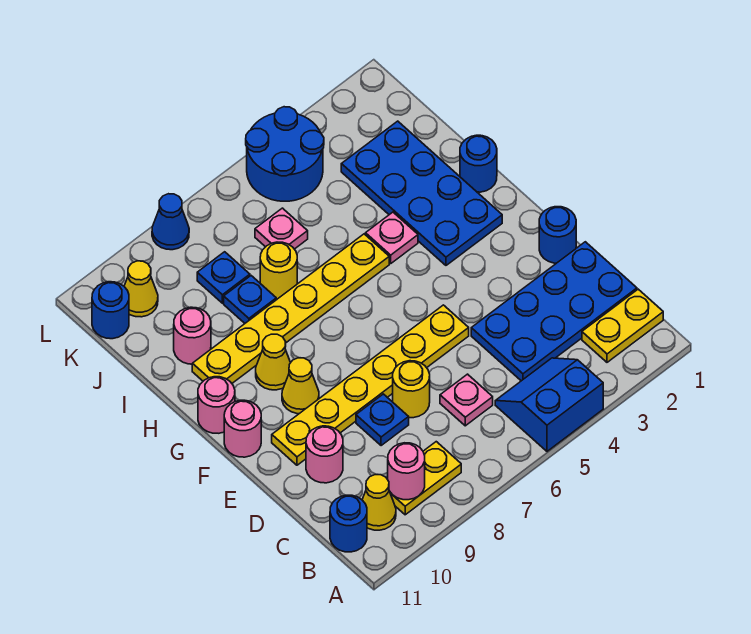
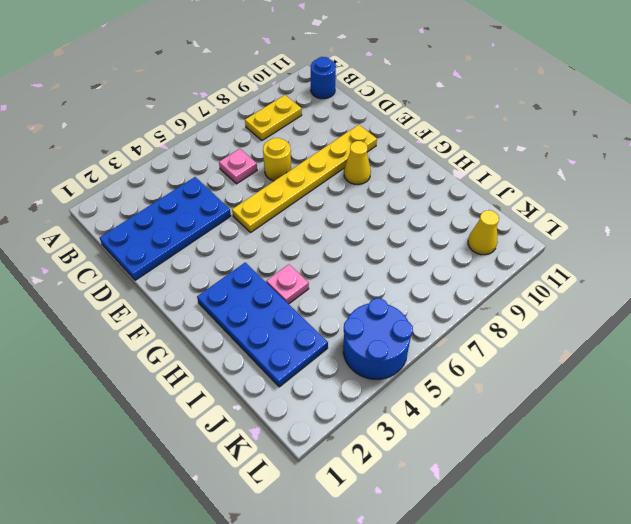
none -> blue slope A4:B5 level 1 top A
none -> yellow plate B1:B2 level 1
none -> yellow cone B10 level 1
none -> blue plate D8 level 1

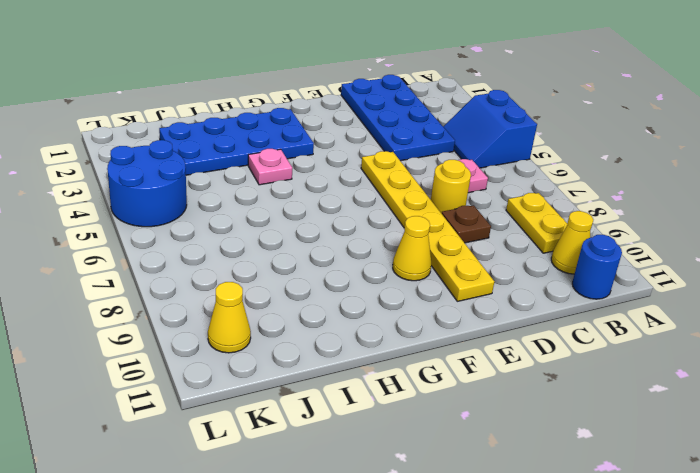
brown plate D8 level 1 -> blue plate D8 level 1
none -> yellow plate B1:B2 level 1
none -> pink round brick D10 level 1
none -> blue round brick E1 level 1
none -> pink round brick F11 level 1

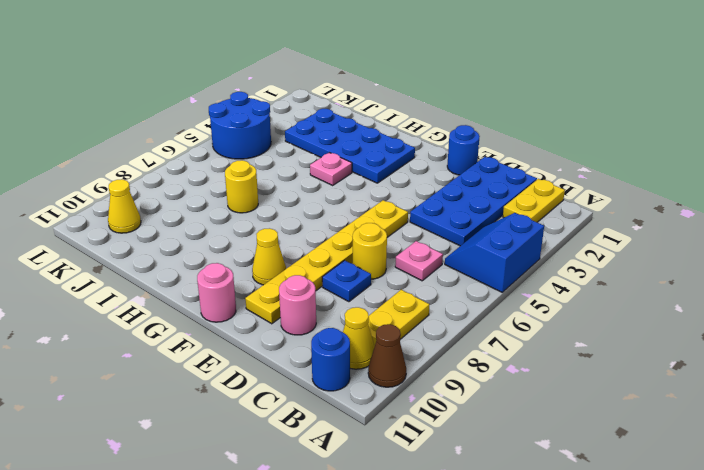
brown cone A10 level 1 -> none
none -> yellow cone G9 level 1
none -> pink round brick G11 level 1
none -> blue round brick H1 level 1
none -> yellow plate H5:H10 level 1

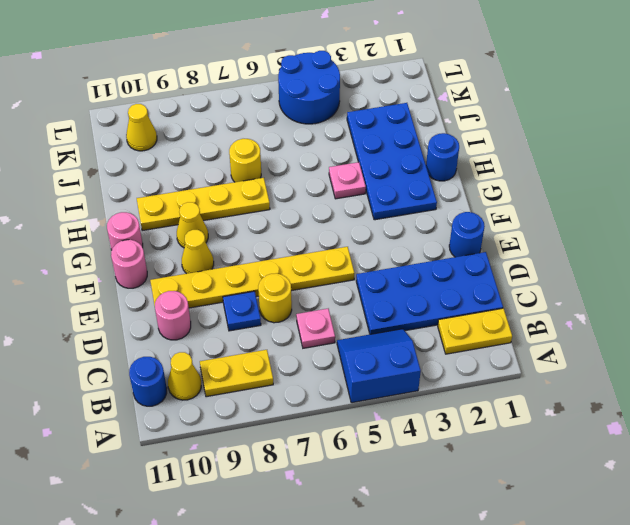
yellow plate H7:H10 level 1 -> yellow plate H5:H10 level 1
none -> blue plate I8 level 1
none -> pink round brick I10 level 1
none -> pink plate J6 level 1
none -> blue plate J8 level 1

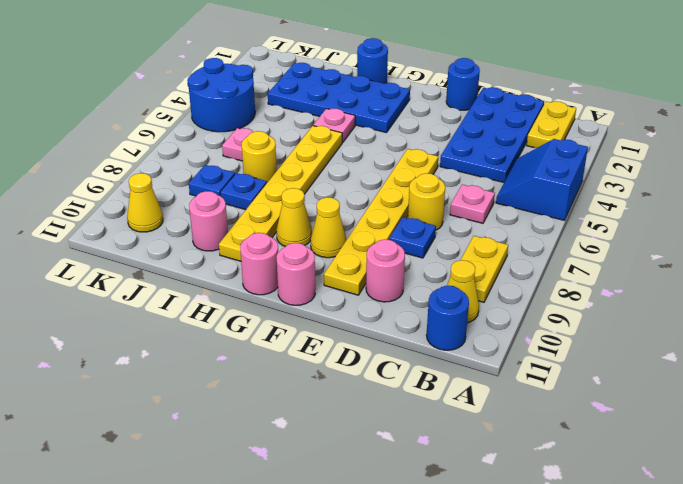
none -> blue round brick K11 level 1
none -> blue cone L8 level 1
none -> pink round brick B9 level 2

